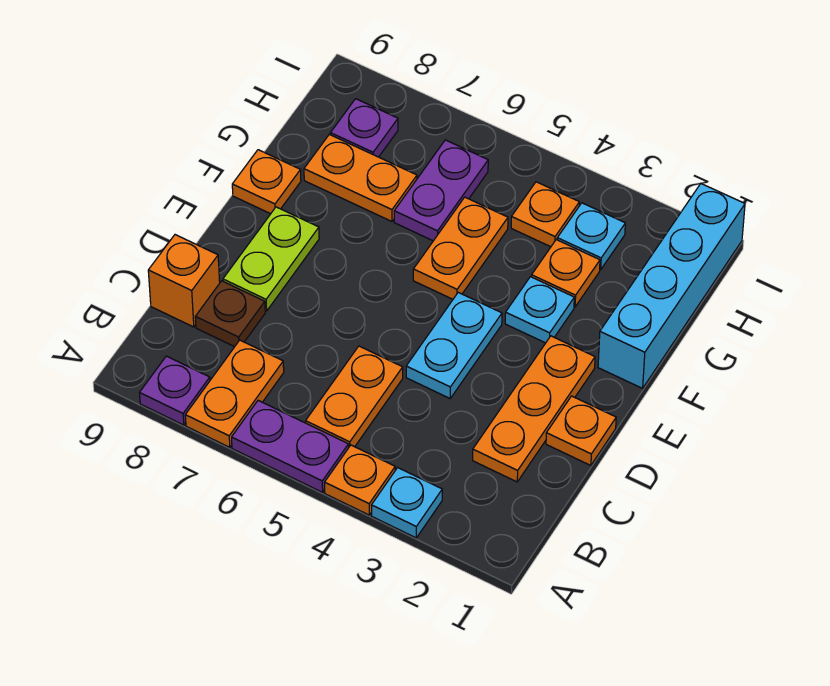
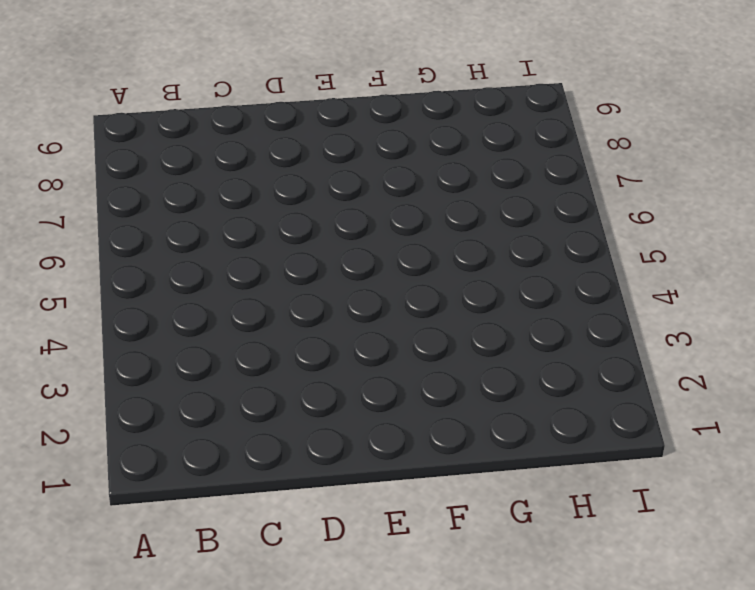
none -> cyan plate A3 level 1
none -> orange plate A4 level 1
none -> purple plate A5:A6 level 1

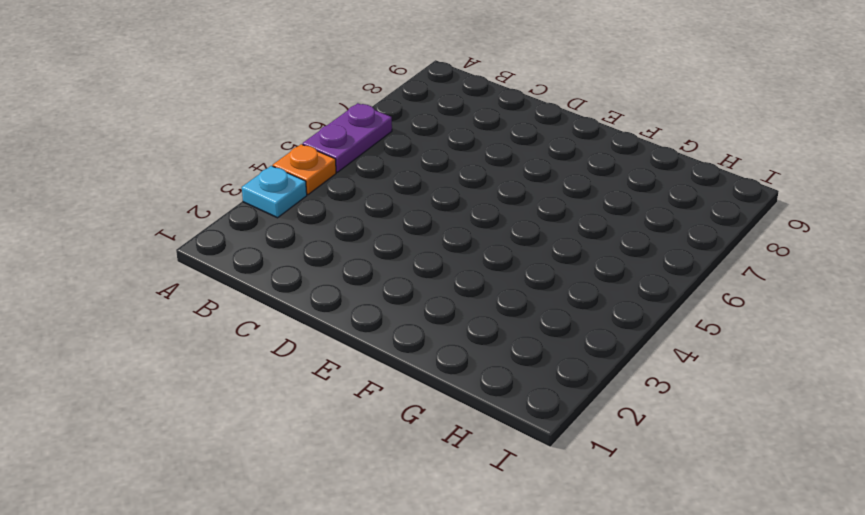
none -> orange plate A7:B7 level 1
none -> purple plate A8 level 1
none -> orange plate B5:C5 level 1

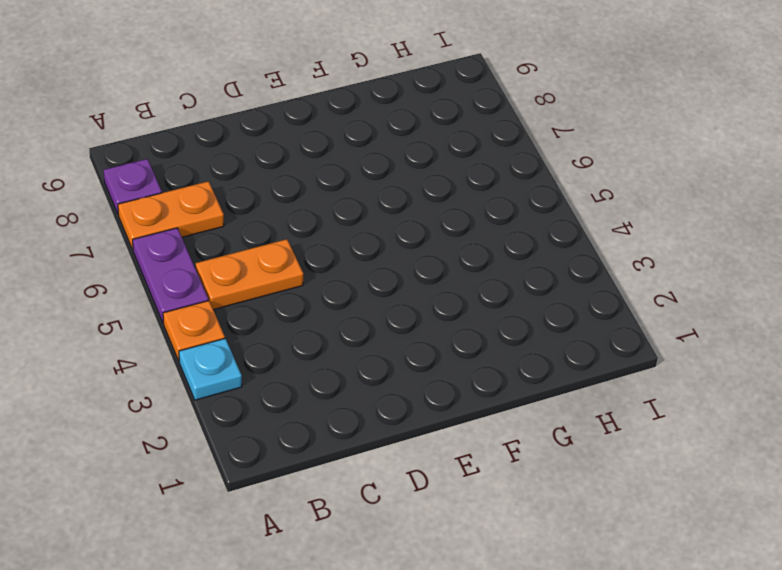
none -> orange plate C2:E2 level 1
none -> brown plate C8 level 1
none -> orange brick C9 level 1

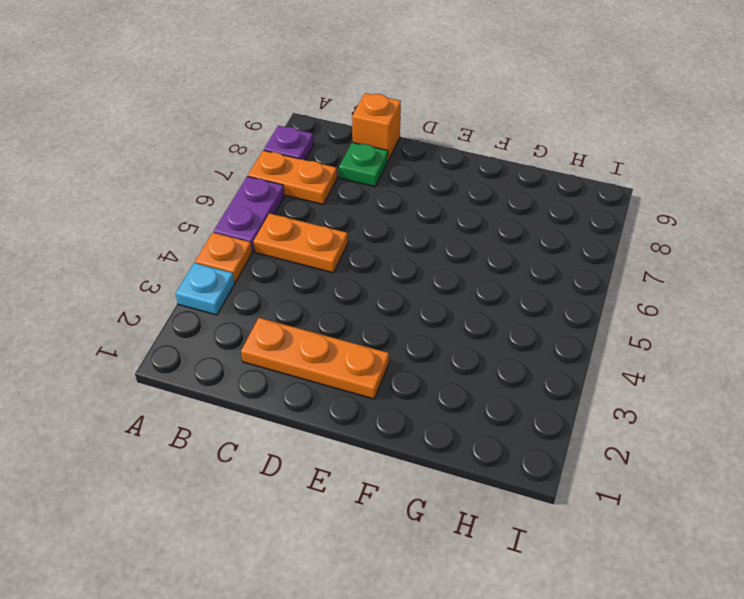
green plate C8 level 1 -> brown plate C8 level 1
none -> orange plate D1 level 1
none -> cyan plate D4:E4 level 1
none -> lime plate D8:E8 level 1

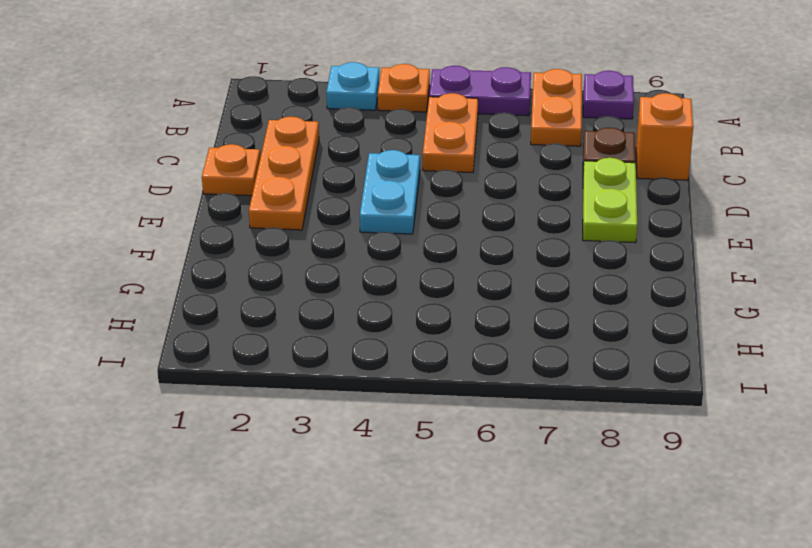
none -> cyan brick F1:I1 level 1
none -> cyan plate F3 level 1
none -> orange plate F5:G5 level 1

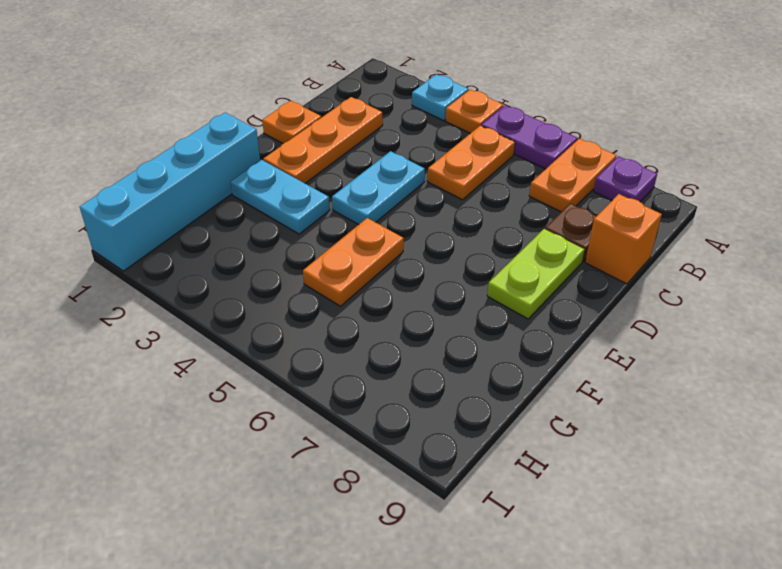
cyan plate F2:F3 level 1 -> cyan plate F3 level 1
none -> orange plate F9 level 1
none -> orange plate G3 level 1
none -> purple plate G6:H6 level 1

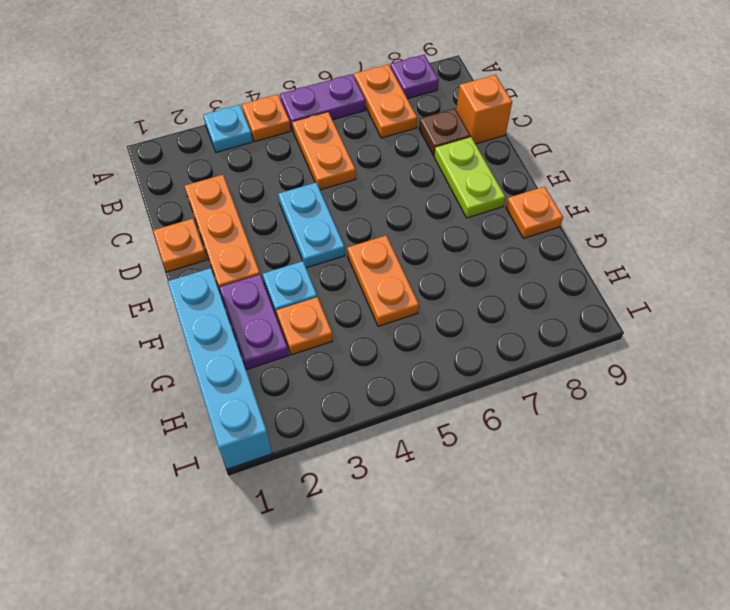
purple plate F2:G2 level 1 -> purple plate G6:H6 level 1
none -> orange plate G7:G8 level 1
none -> cyan plate H3 level 1
none -> orange plate H4 level 1

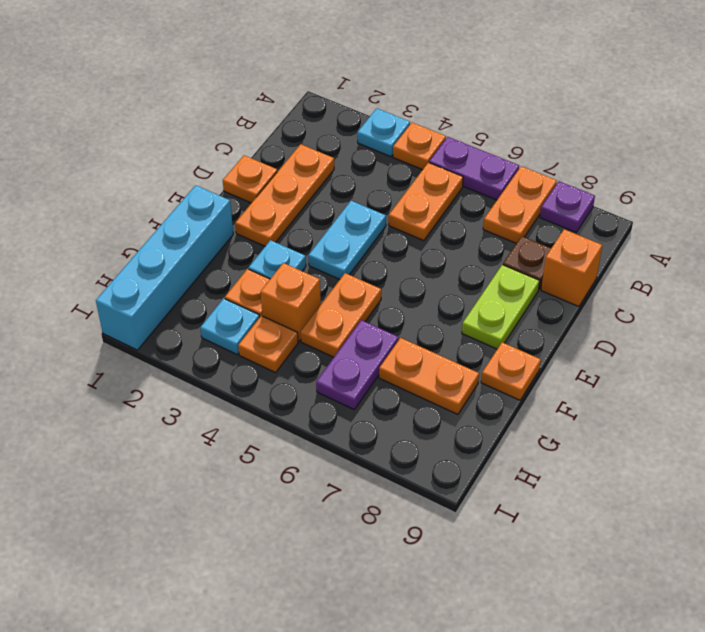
orange brick G4 level 1 -> none
none -> purple plate H8 level 1

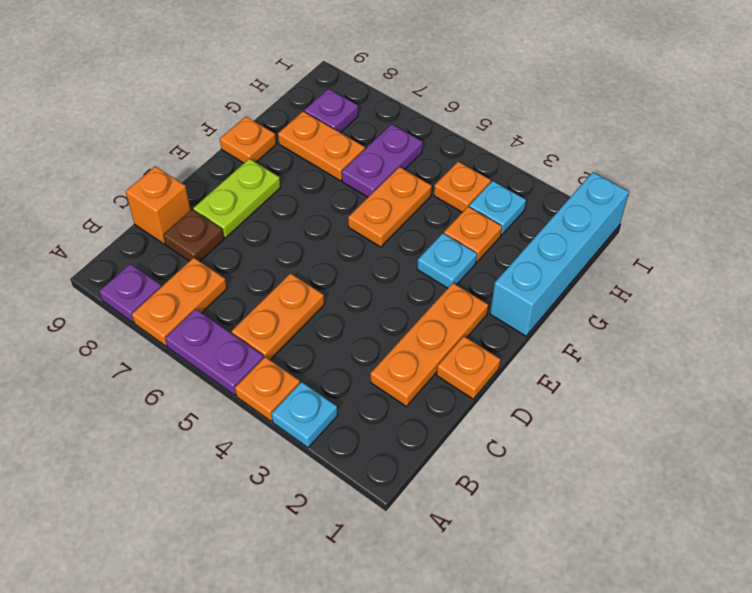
none -> cyan plate D4:E4 level 1

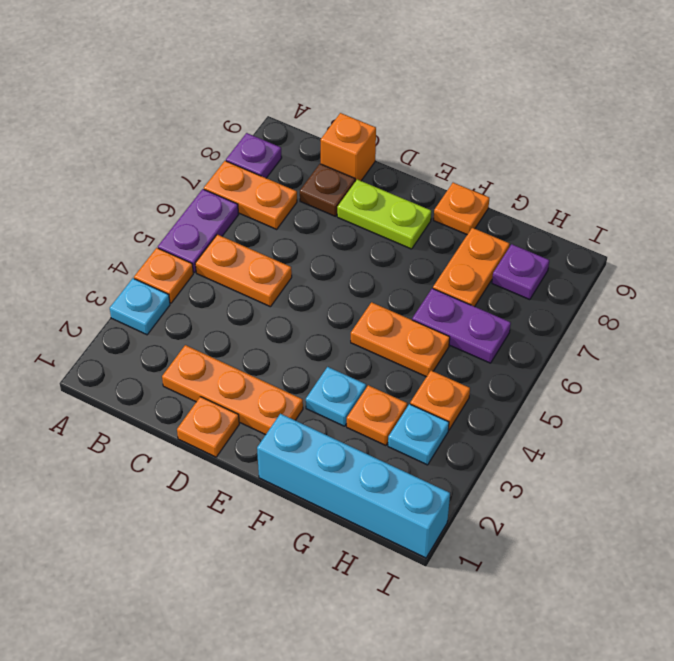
none -> cyan plate D4:E4 level 1

